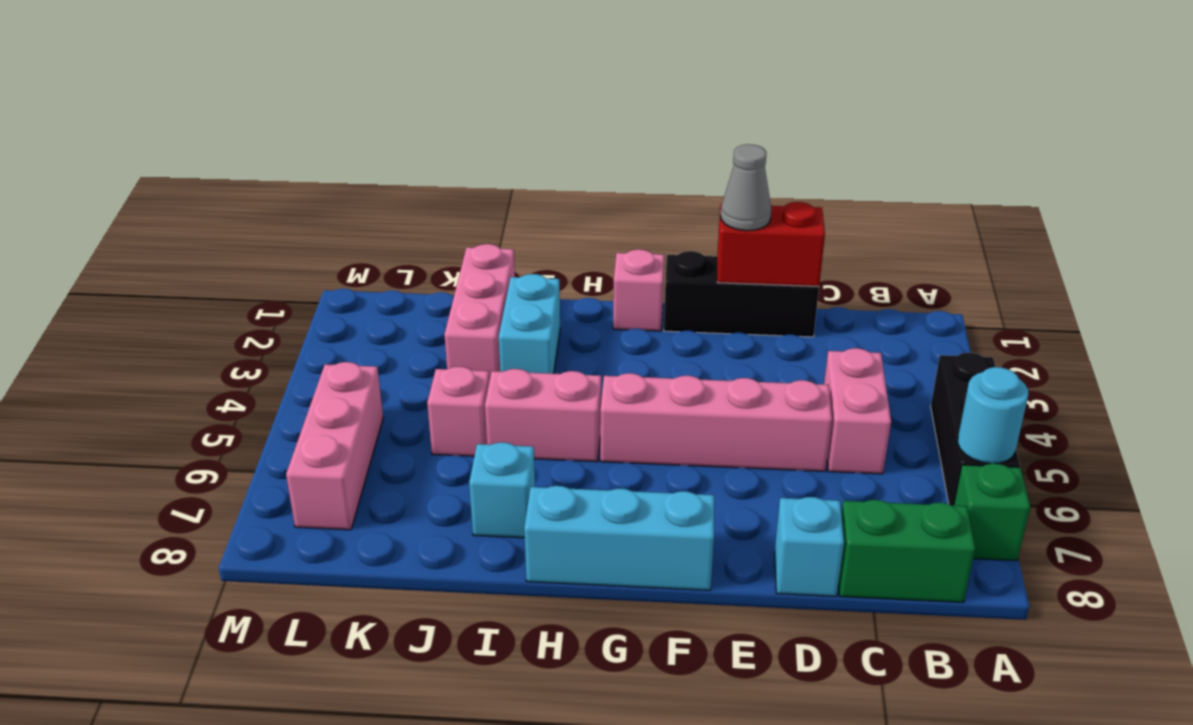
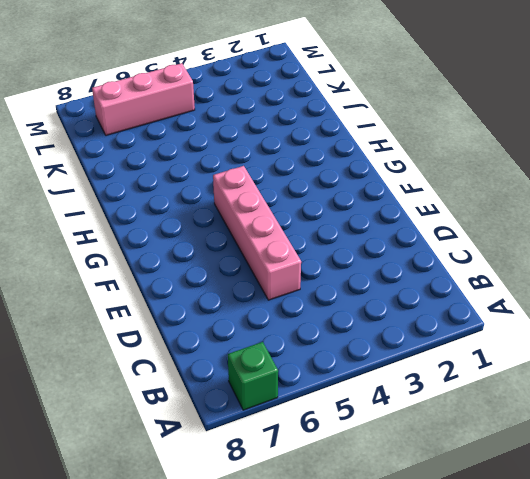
none -> black brick A4:A6 level 1
none -> green brick B8:C8 level 1
none -> pink brick C4:C5 level 1

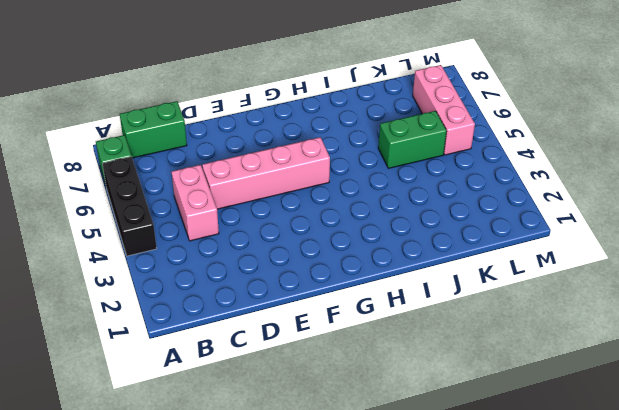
green brick J5:K5 level 1 -> pink brick J5 level 1
none -> black brick D1:F1 level 1
none -> cyan brick D8 level 1
none -> cyan brick F8:H8 level 1

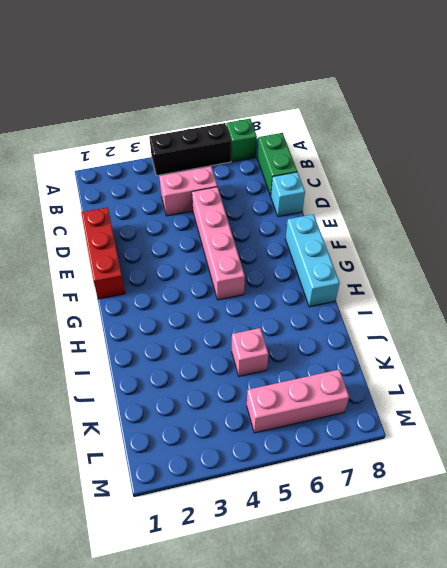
red brick D1:F1 level 1 -> black brick D1:F1 level 1
none -> pink brick G1 level 1
none -> pink brick H5:I5 level 1
none -> cyan brick I2:I3 level 1

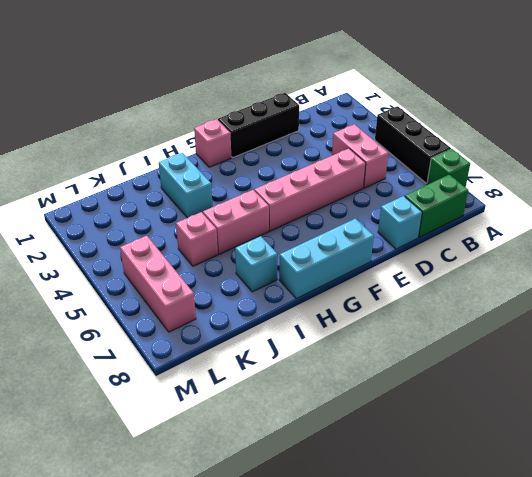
none -> pink brick J1:J3 level 1
none -> cyan round brick A6 level 2
none -> red brick D1:E1 level 2

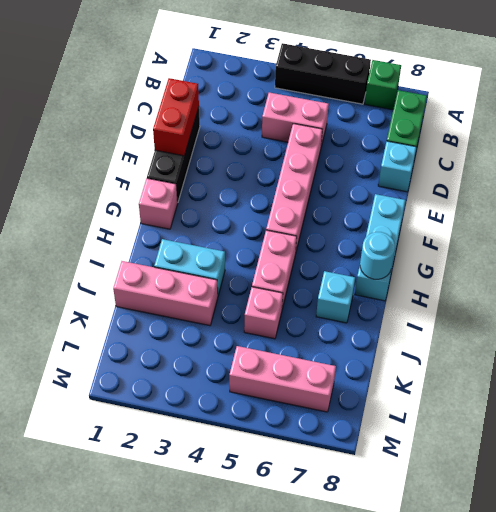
cyan round brick H8 level 2 -> cyan round brick A6 level 2
none -> grey cone E1 level 3

